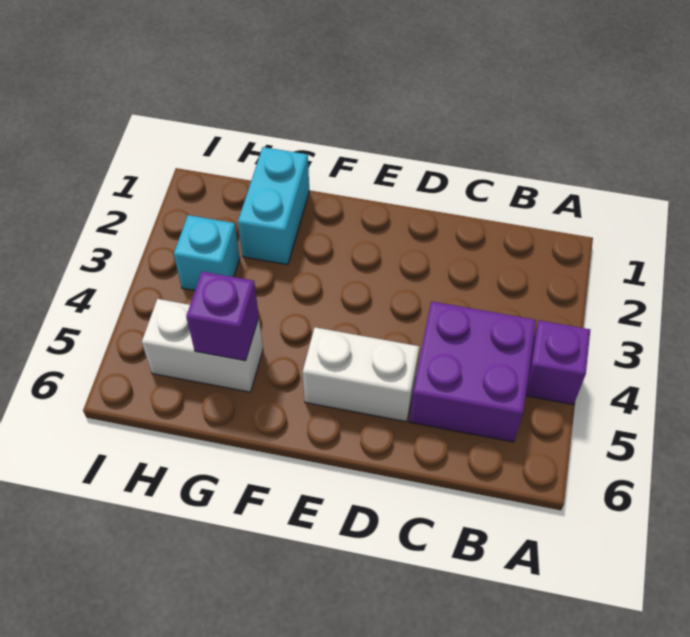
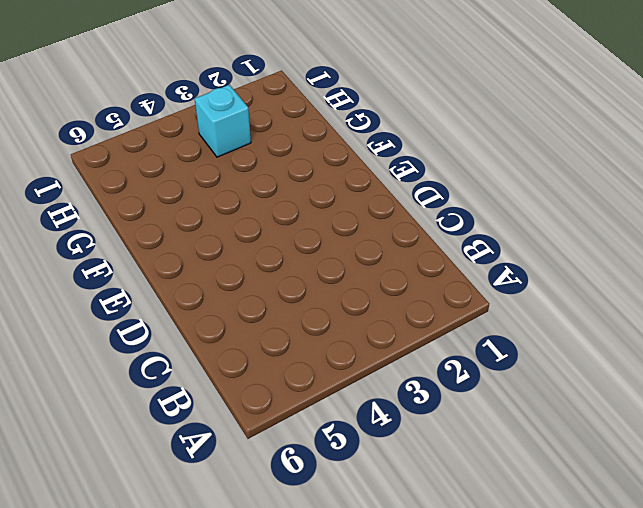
none -> purple brick A4 level 1
none -> purple brick B4:C5 level 1

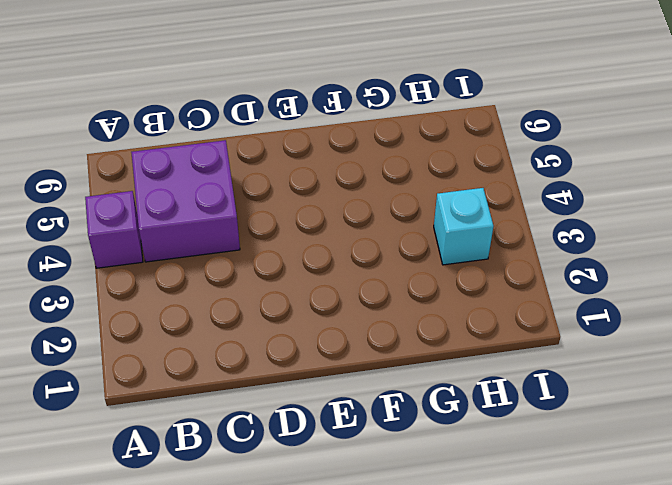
none -> white brick D5:E5 level 1
none -> cyan brick G1:G2 level 1

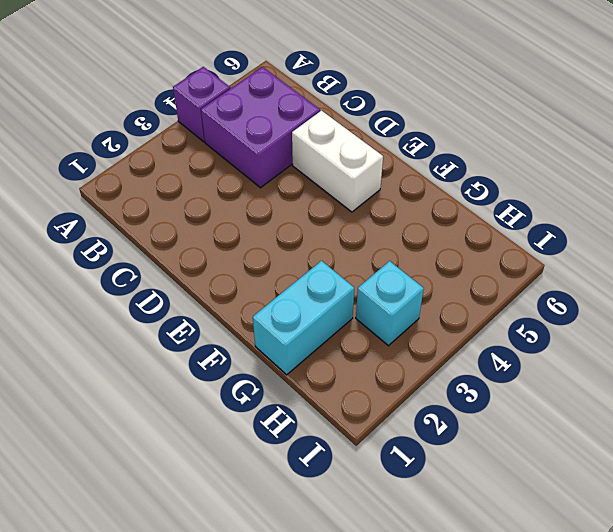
none -> white brick G5:H5 level 1
none -> purple brick G5 level 2

